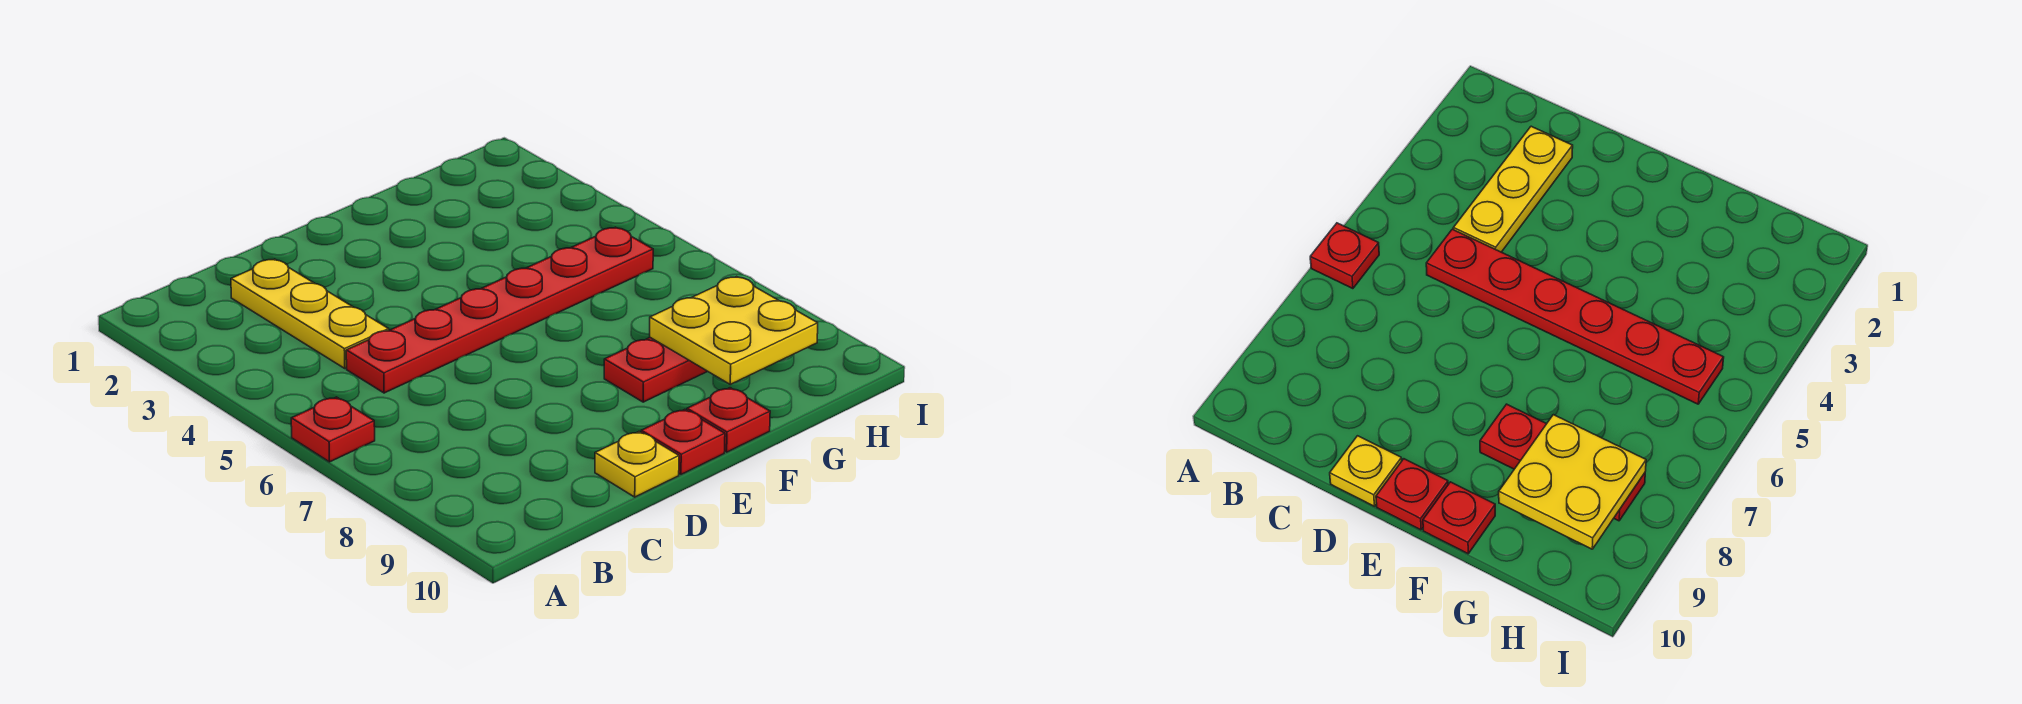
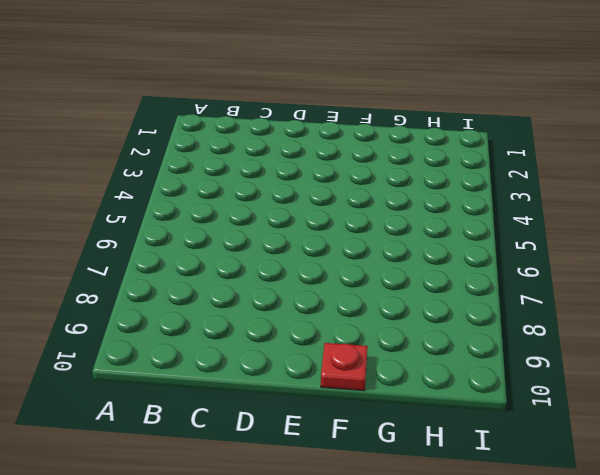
none -> red plate A6 level 1
none -> yellow plate C2:C4 level 1

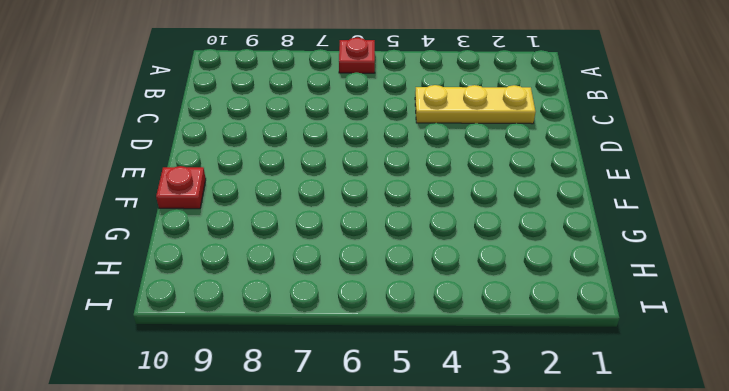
none -> red plate C5:H5 level 1
none -> yellow plate D10 level 1

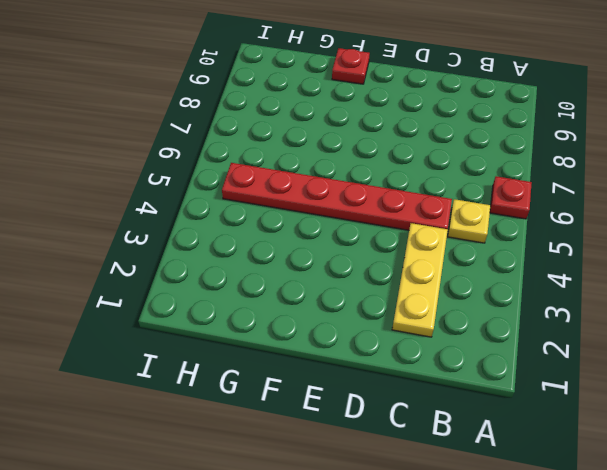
yellow plate B5 level 1 -> yellow plate D10 level 1
none -> red plate E10 level 1
none -> red plate F8:H8 level 1

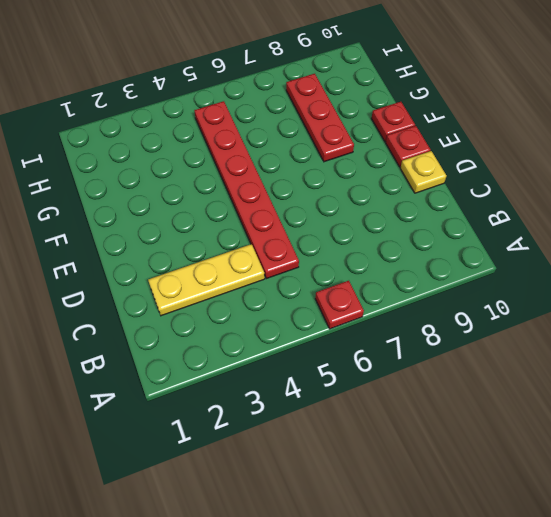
none -> yellow plate G8:H9 level 2

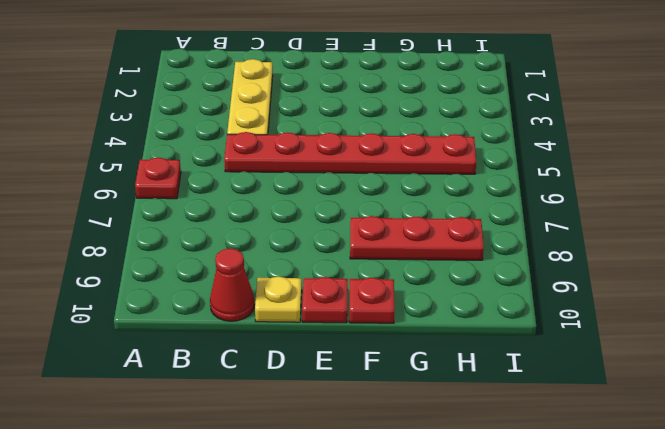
red cone C10 level 1 -> none
none -> yellow plate G8:H9 level 2

